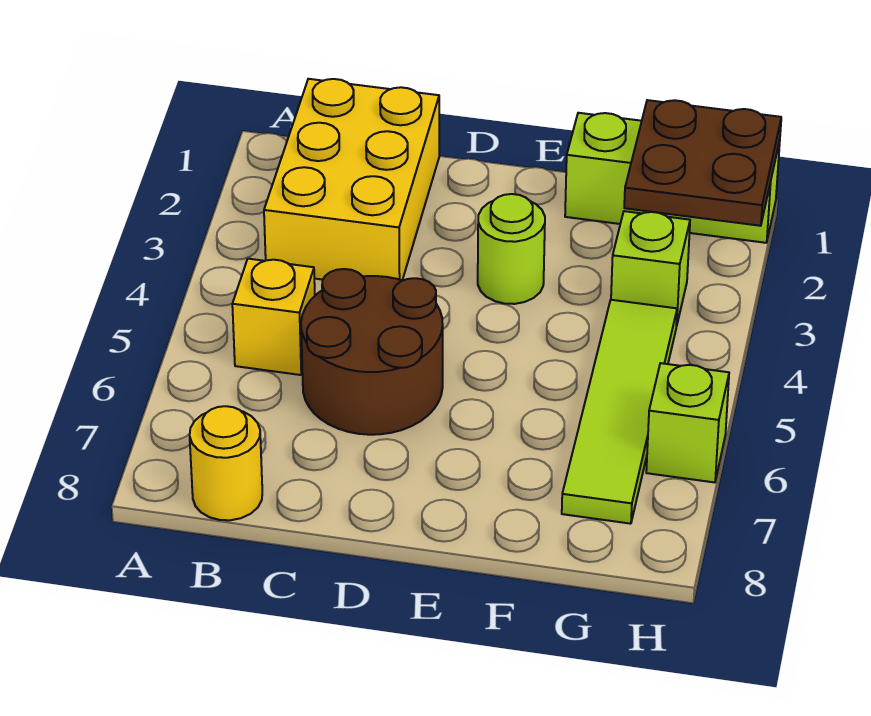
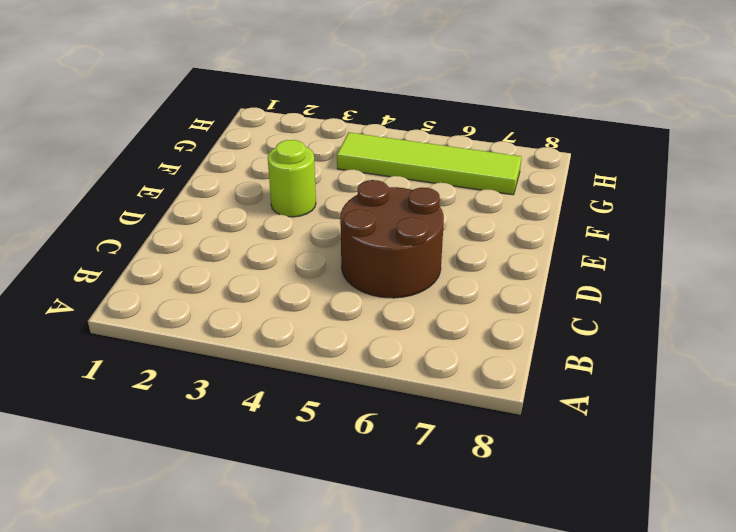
none -> yellow brick B1:C3 level 1
none -> yellow brick B5 level 1

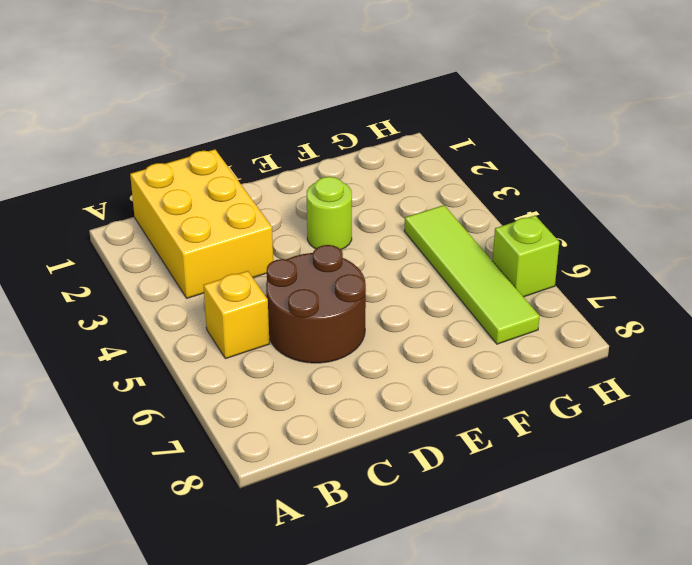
none -> yellow round brick B8 level 1
none -> lime brick F1:H1 level 1

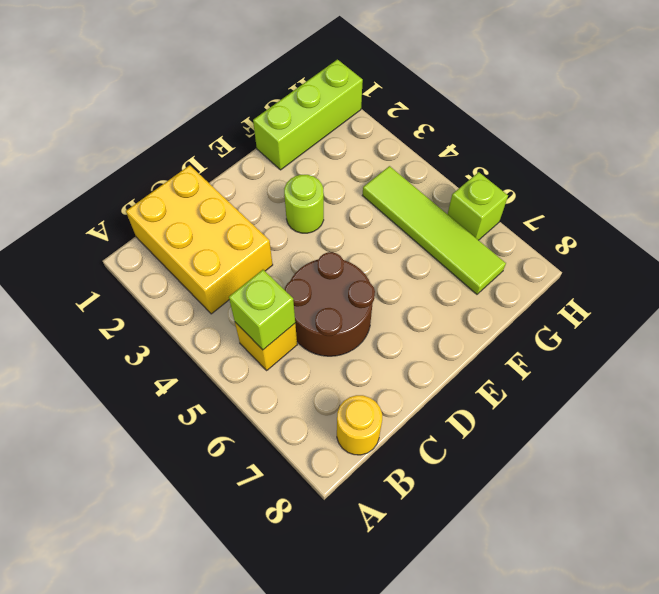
lime brick B5 level 2 -> lime brick G3 level 1
none -> brown plate G1:H2 level 2

